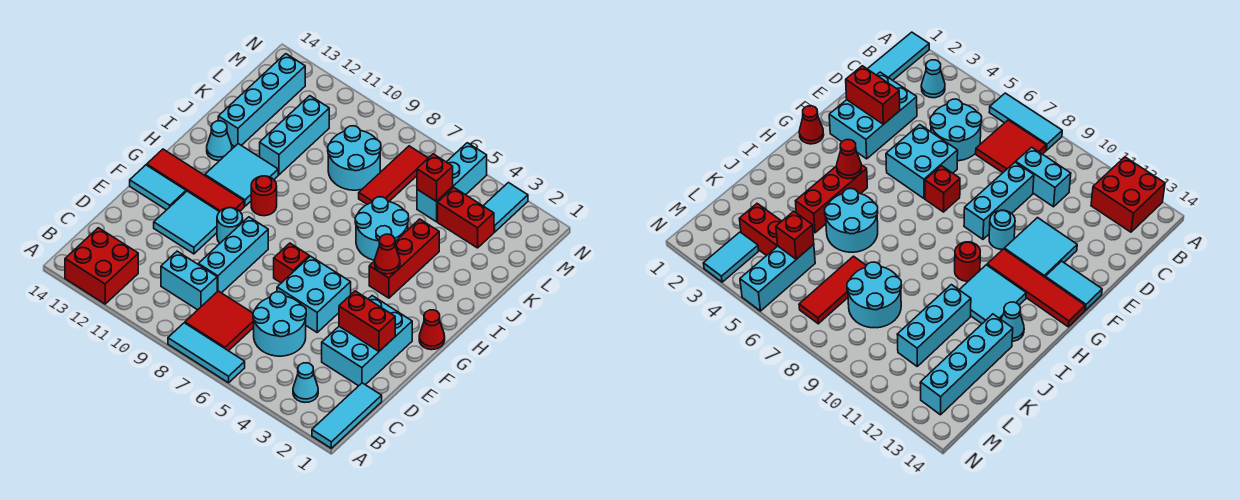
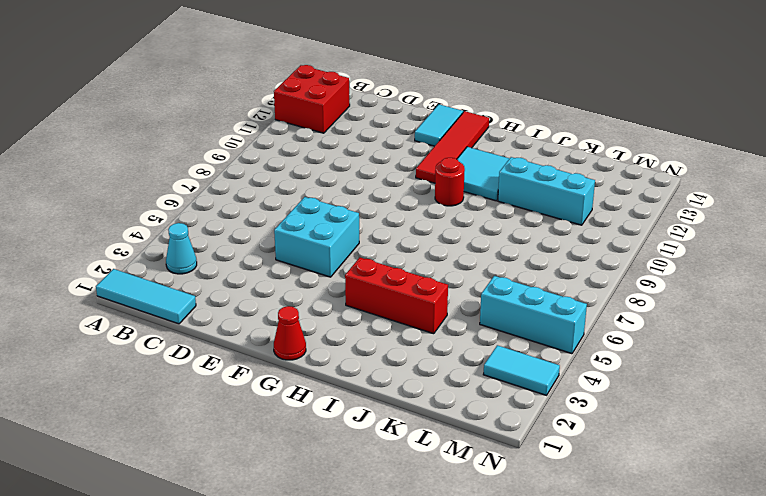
none -> cyan tile A6:A8 level 1
none -> red tile B7:C8 level 1
none -> cyan round brick C5:D6 level 1
none -> cyan brick C9:C10 level 1

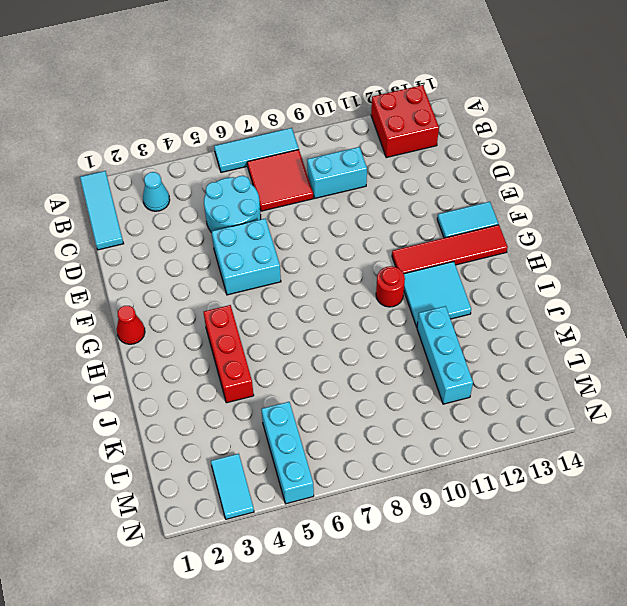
none -> cyan brick D2:F3 level 1
none -> cyan brick D9:F9 level 1
none -> cyan tile E11:F12 level 1
none -> red brick F7 level 1

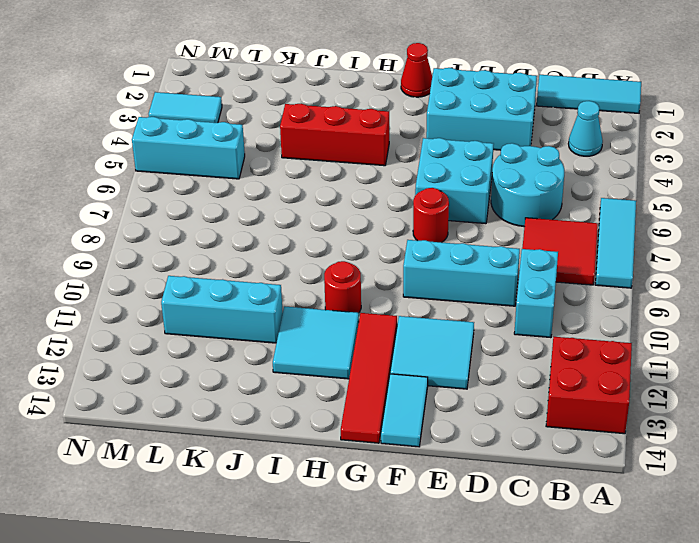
red round brick F7 level 1 -> red brick F7 level 1
none -> cyan round brick F10 level 1
none -> cyan round brick I5:J6 level 1
none -> cyan cone I13 level 1
none -> cyan brick J13:M13 level 1

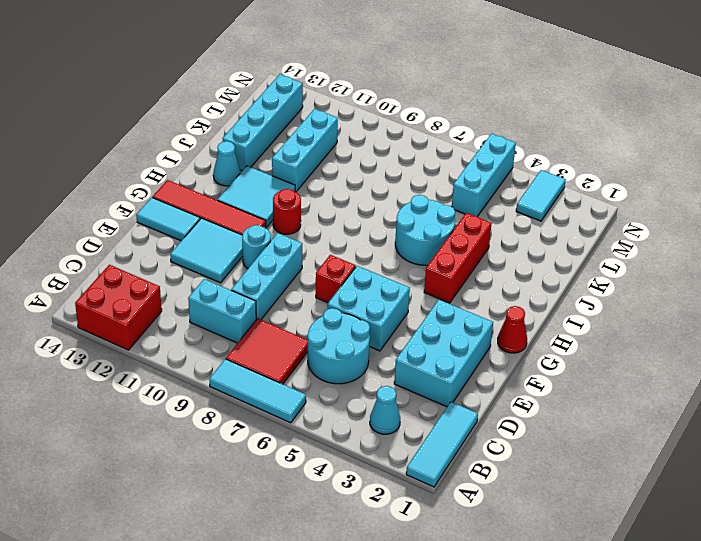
none -> red tile K7:M7 level 1
none -> cyan round brick K8:L9 level 1
none -> red brick L3:L4 level 1
none -> red brick E2:E3 level 2

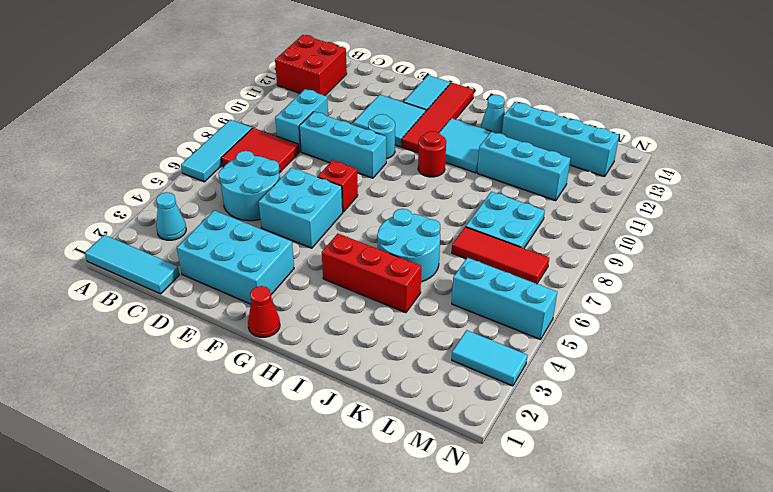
cyan plate K8:L9 level 1 -> cyan round brick K8:L9 level 1
none -> red brick L3:L4 level 1
none -> red brick E2:E3 level 2
none -> red cone H4 level 2
none -> red brick L5 level 2

